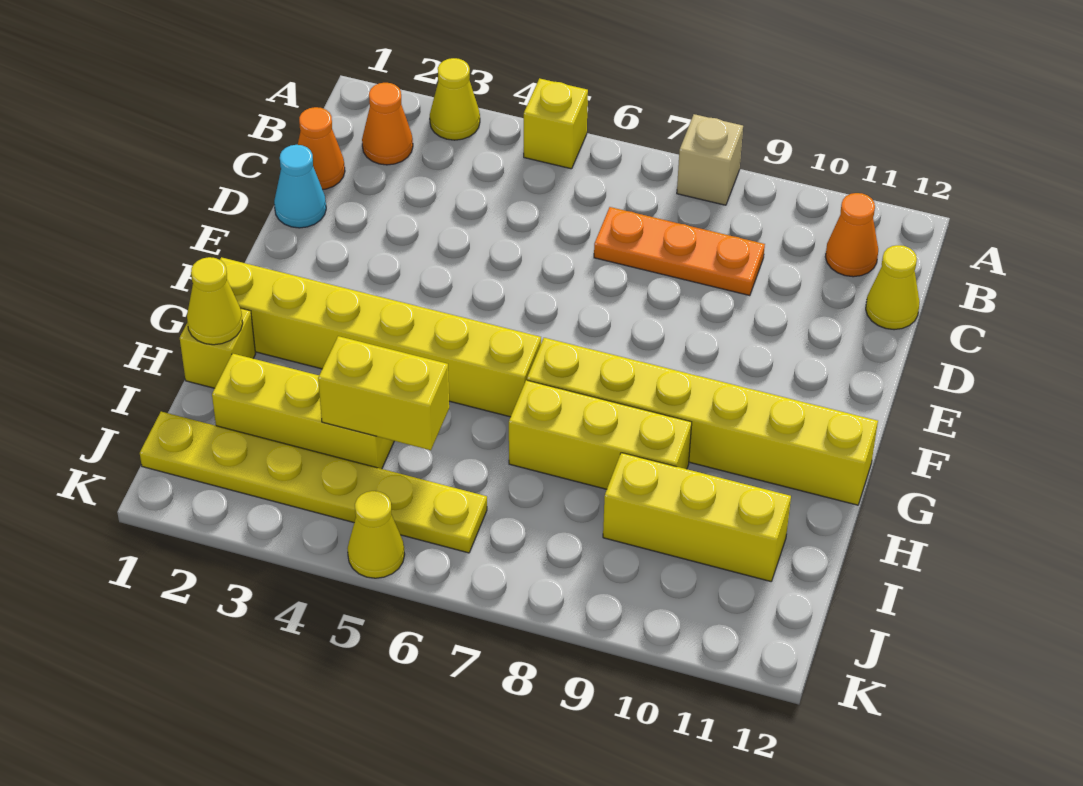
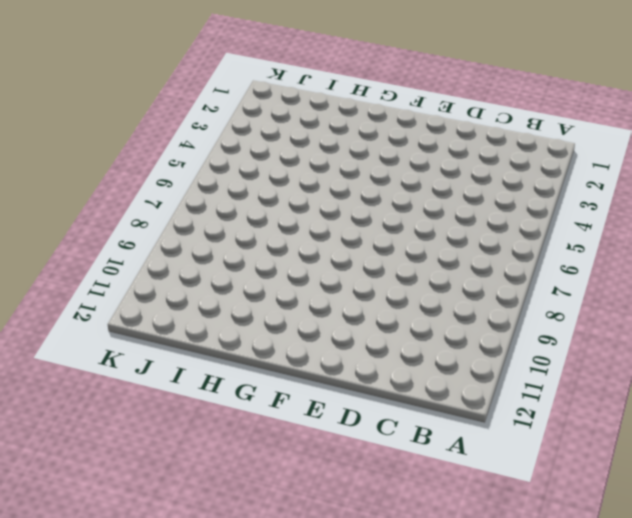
none -> yellow cone A3 level 1
none -> yellow brick A5 level 1
none -> tan brick A8 level 1

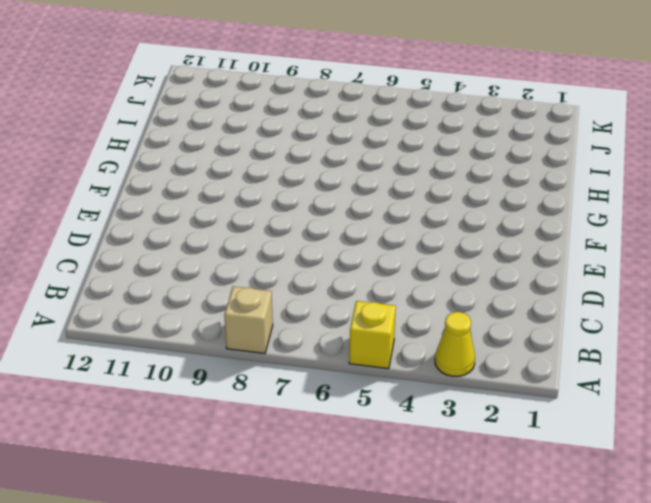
none -> orange cone B2 level 1
none -> orange cone B11 level 1
none -> orange cone C1 level 1

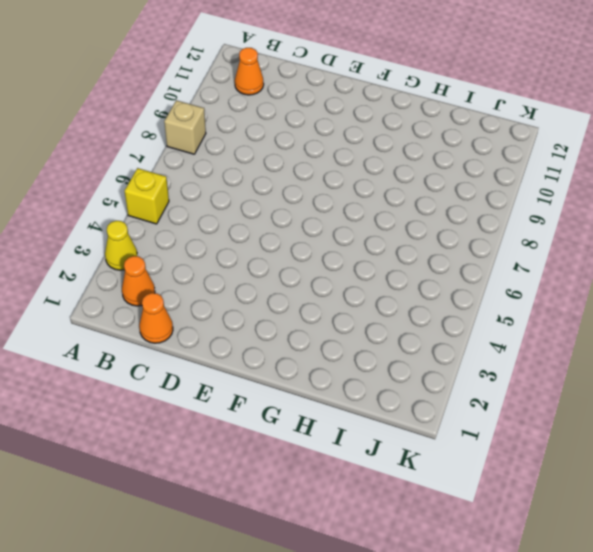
none -> orange plate C7:C9 level 1
none -> yellow cone C12 level 1
none -> cyan cone D1 level 1

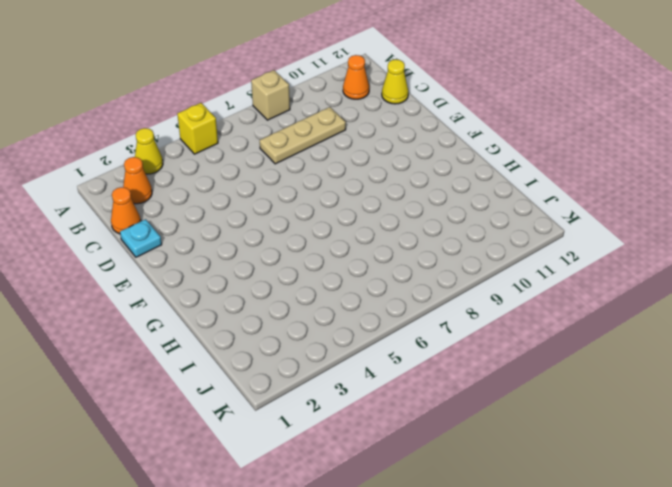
tan plate C7:C9 level 1 -> orange plate C7:C9 level 1
cyan plate D1 level 1 -> cyan cone D1 level 1
none -> yellow brick G1:G6 level 1
none -> yellow brick G7:G12 level 1
none -> yellow brick H1 level 1

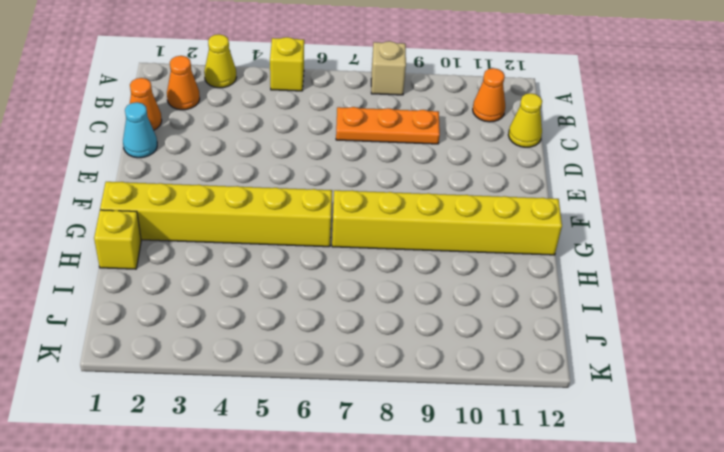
none -> yellow brick H7:H9 level 1
none -> yellow brick I2:I4 level 1
none -> yellow brick I9:I11 level 1

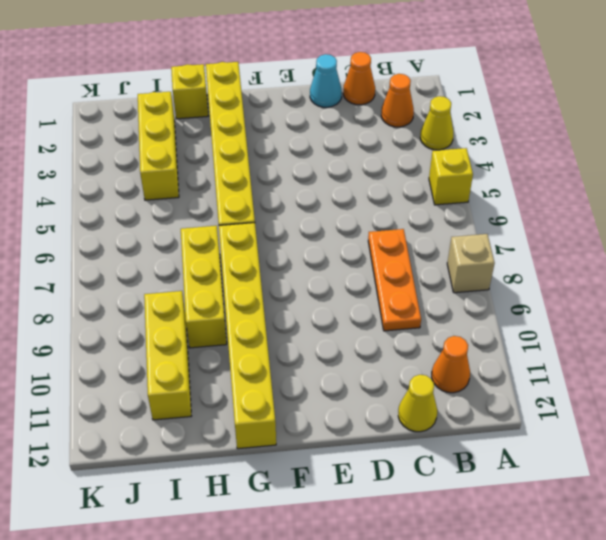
none -> yellow plate J1:J6 level 1
none -> yellow cone K5 level 1
none -> yellow cone H1 level 2

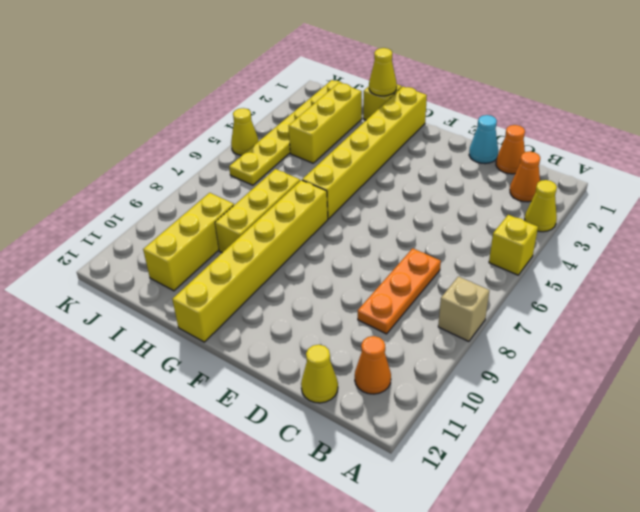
none -> yellow brick I4:I5 level 2

